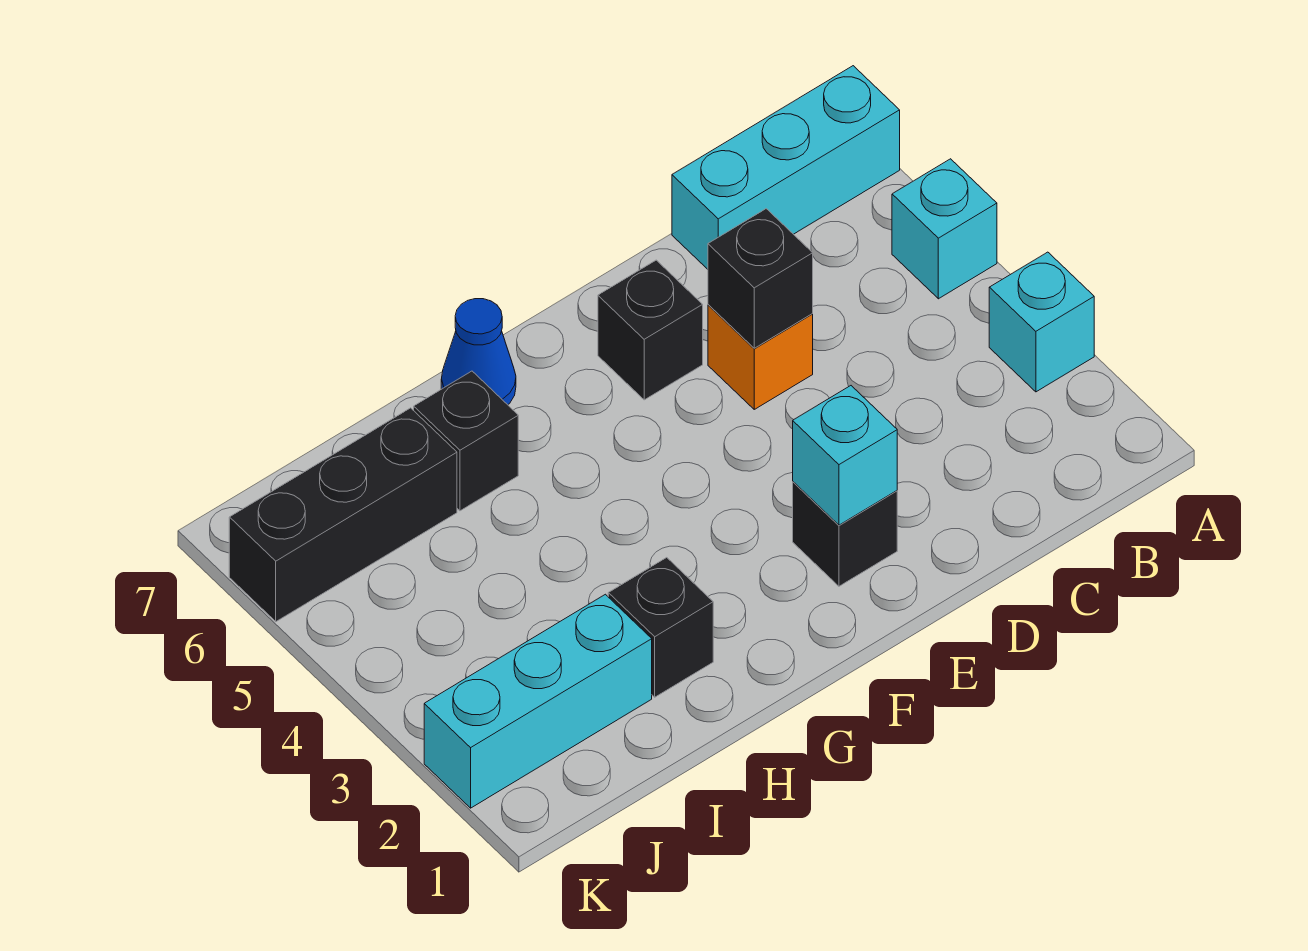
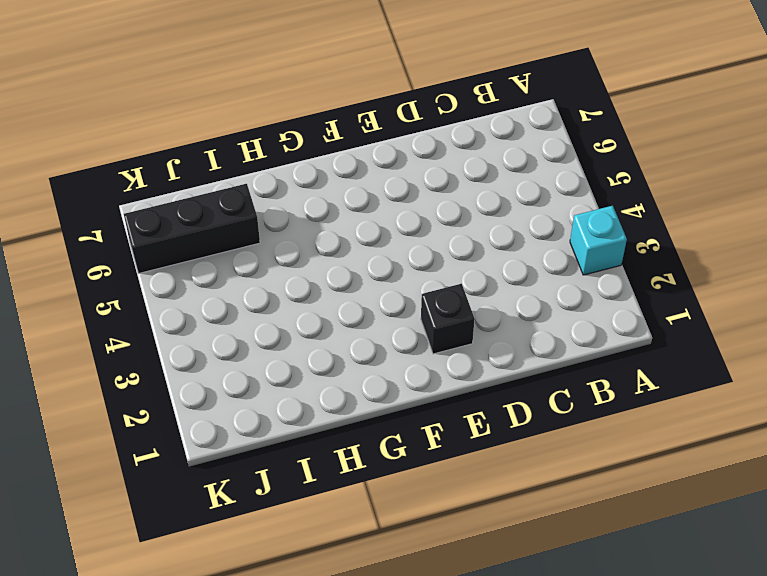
none -> cyan brick A5 level 1
none -> cyan brick A7:C7 level 1
none -> orange brick D5 level 1

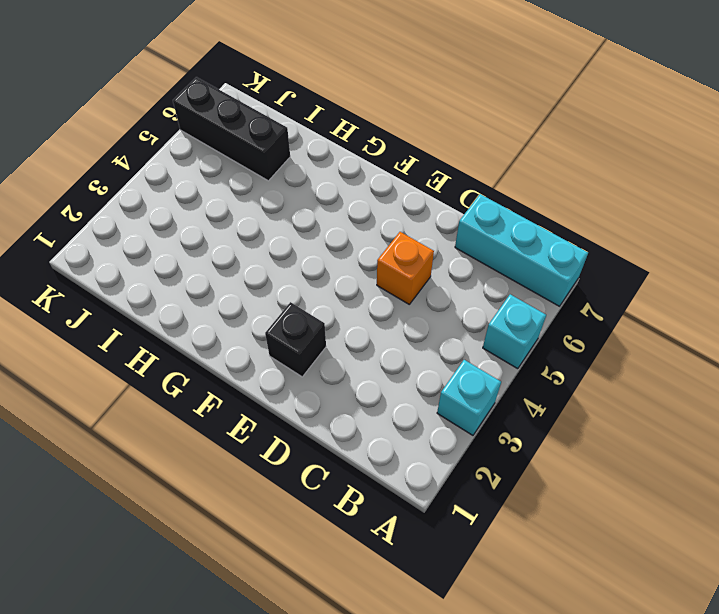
none -> black brick E6 level 1
none -> blue cone G7 level 1
none -> black brick H2 level 1

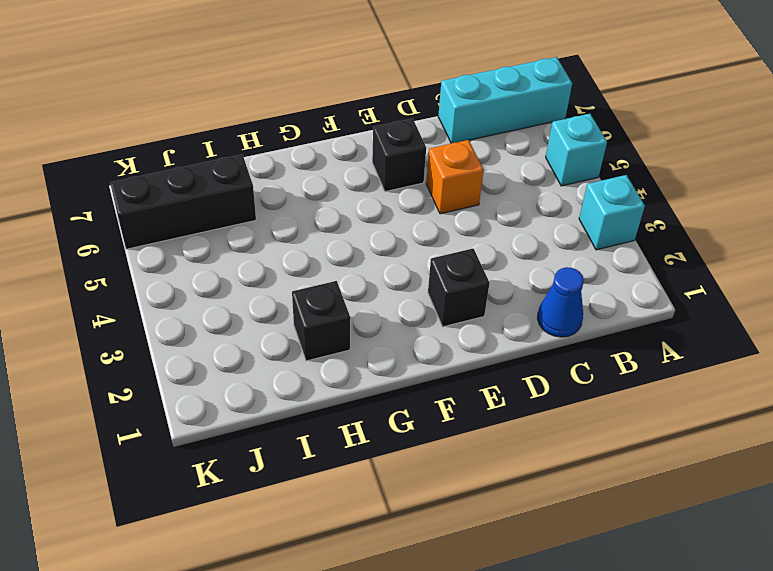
blue cone C1 level 1 -> blue cone G7 level 1
none -> black brick H6 level 1
none -> cyan brick I2:K2 level 1
none -> black brick D5 level 2

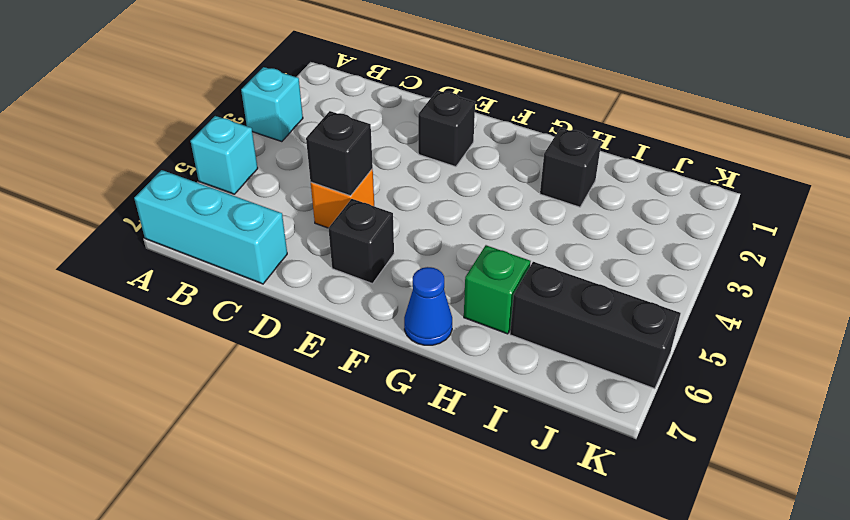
green brick H6 level 1 -> black brick H6 level 1
none -> cyan brick I2:K2 level 1
none -> cyan brick E2 level 2

